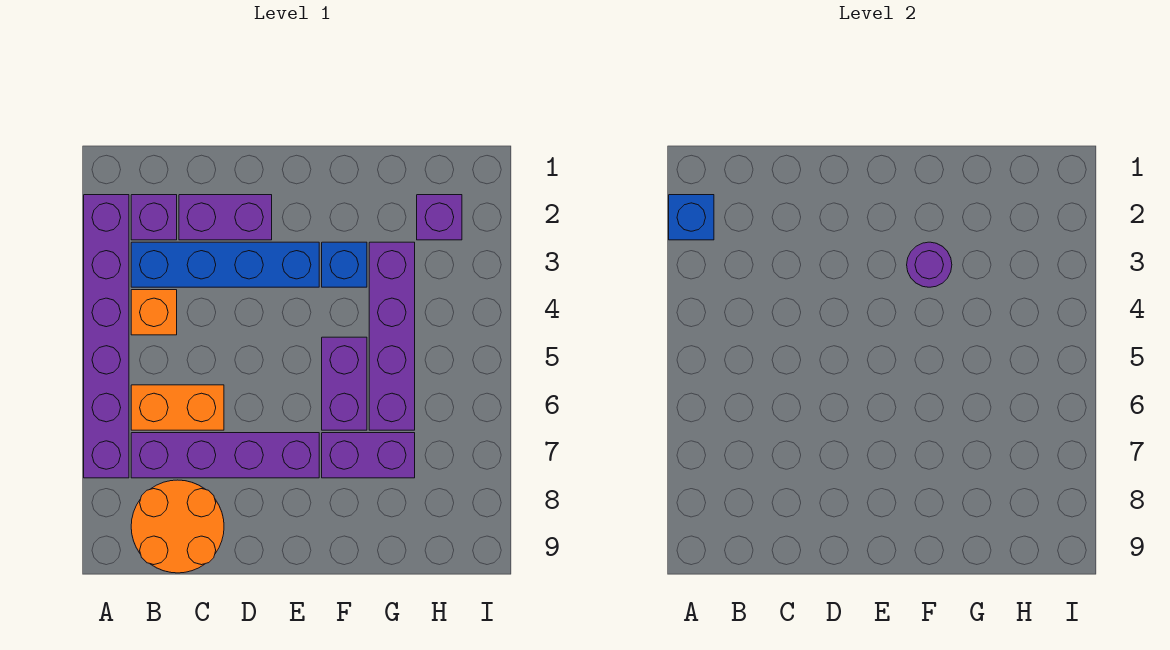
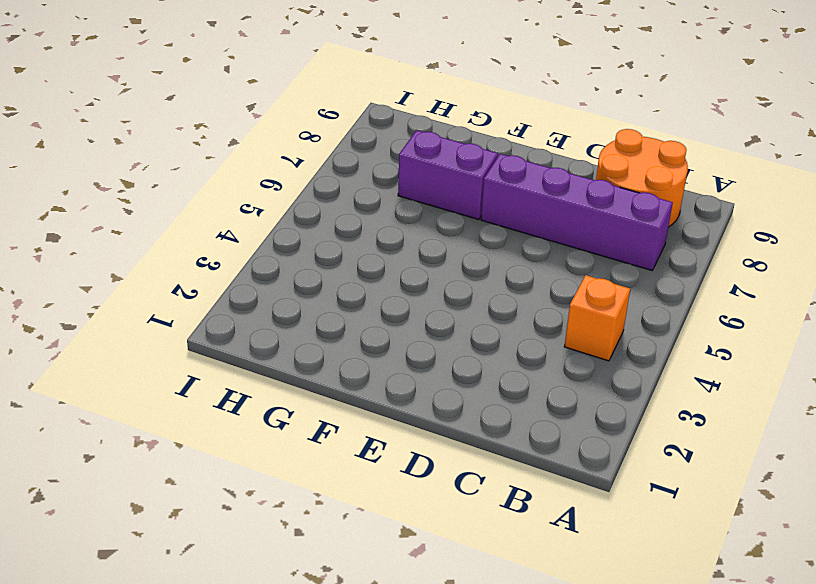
none -> purple brick A2:A7 level 1
none -> purple brick B2 level 1
none -> blue brick B3:E3 level 1

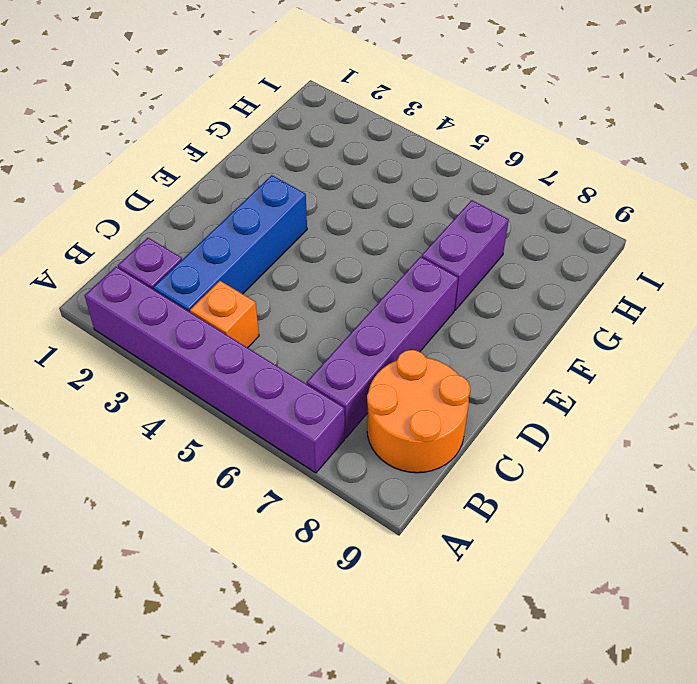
none -> orange brick B6:C6 level 1
none -> purple brick C2:D2 level 1
none -> blue brick F3 level 1

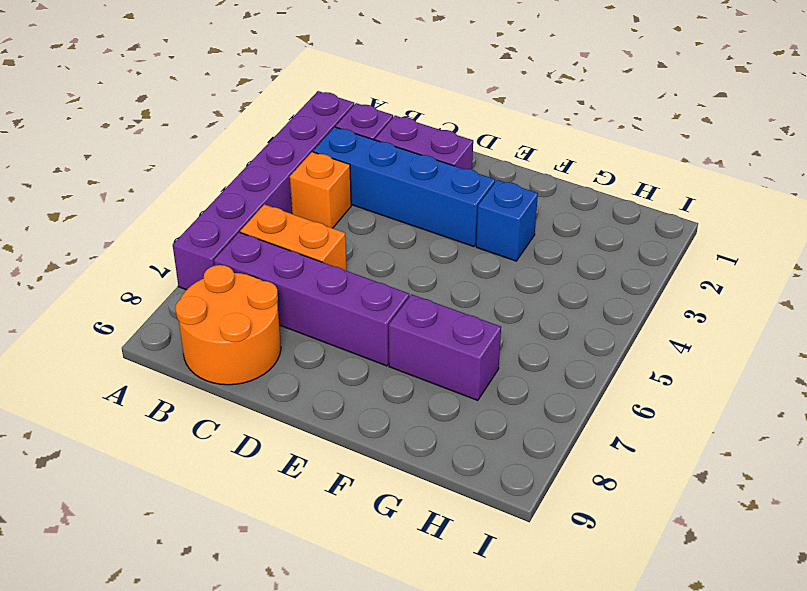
none -> purple brick F5:F6 level 1
none -> purple brick G3:G6 level 1
none -> purple brick H2 level 1

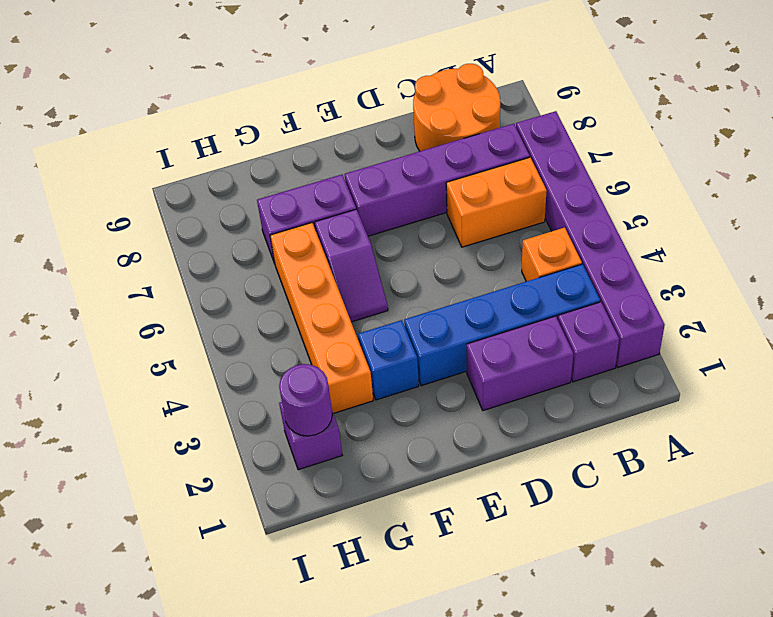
purple slope F5:F6 level 1 top 6 -> purple brick F5:F6 level 1
orange brick G3:G6 level 1 -> purple brick G3:G6 level 1
purple round brick H2 level 2 -> purple round brick F3 level 2
none -> blue brick A2 level 2

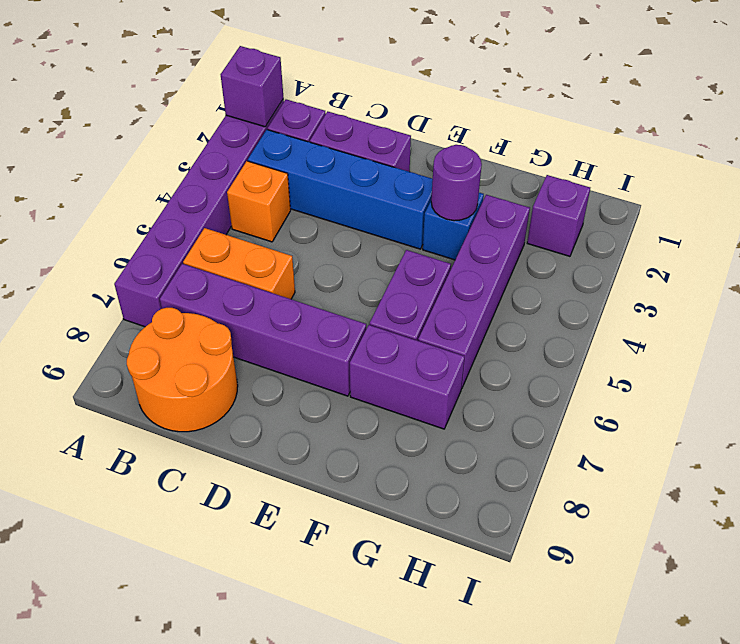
purple brick A2 level 2 -> blue brick A2 level 2

